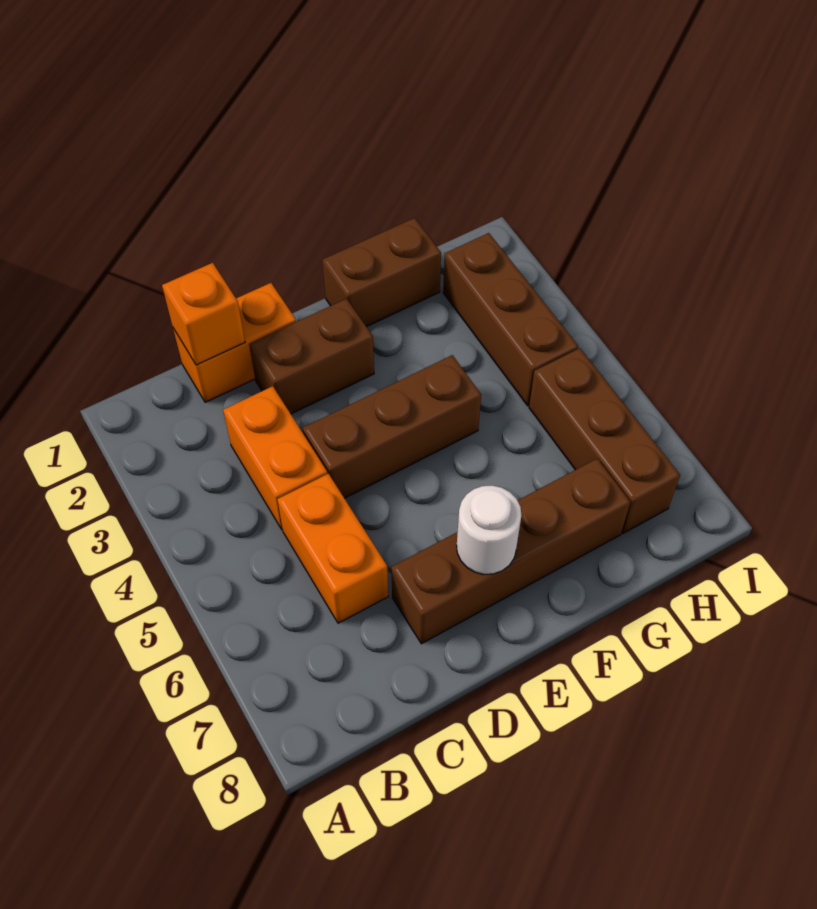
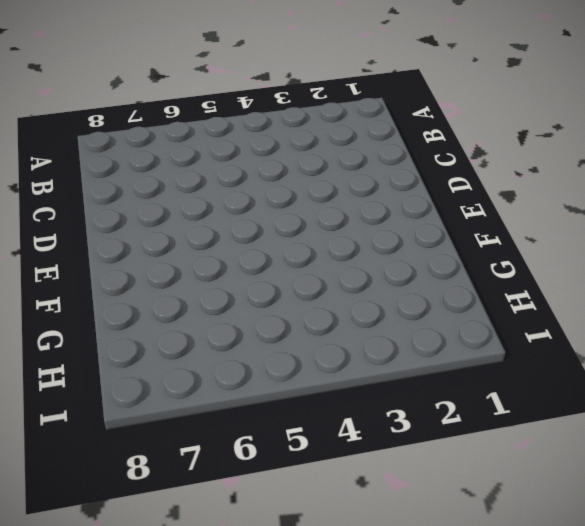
none -> orange brick C1:D1 level 1
none -> orange brick C3:C4 level 1

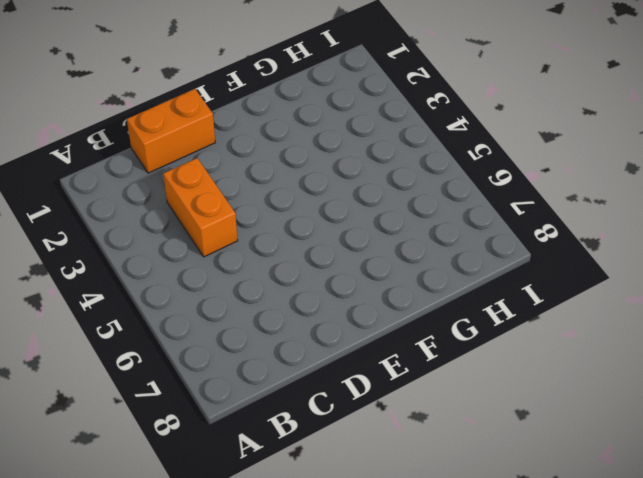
none -> orange brick C5:C6 level 1
none -> brown brick D2:E2 level 1

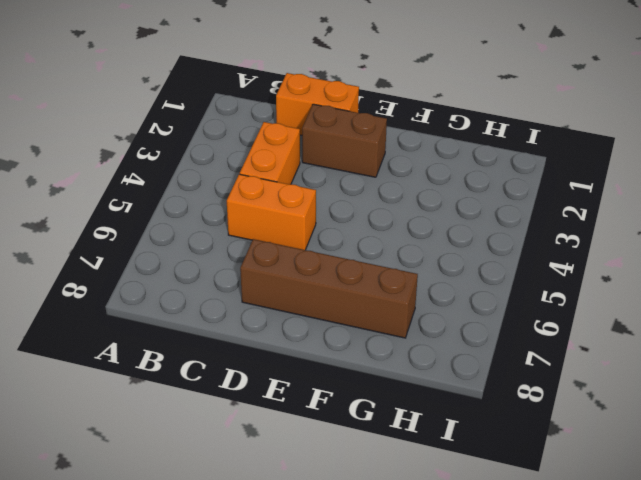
orange brick C5:D5 level 1 -> orange brick C5:C6 level 1
none -> brown brick D4:F4 level 1
none -> brown brick F1:G1 level 1

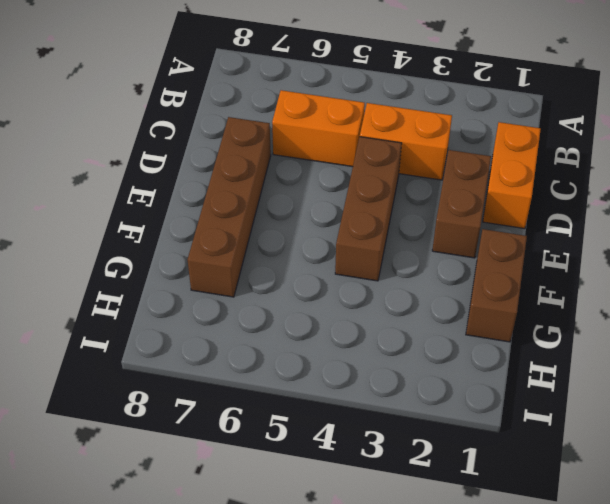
none -> brown brick H2:H4 level 1
none -> brown brick H5:H7 level 1

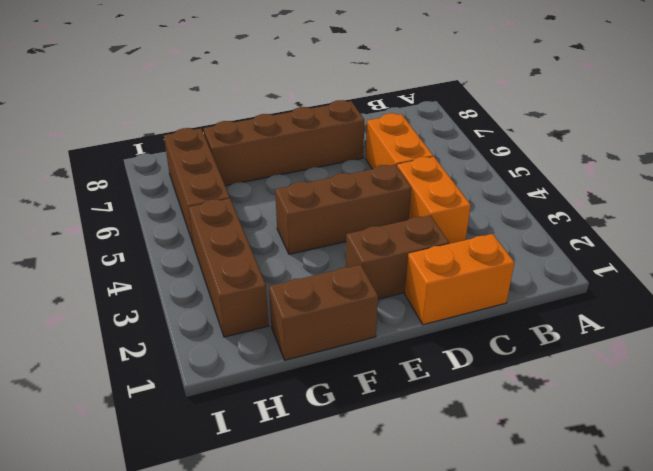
none -> orange brick C1 level 2
none -> white round brick E7 level 2

